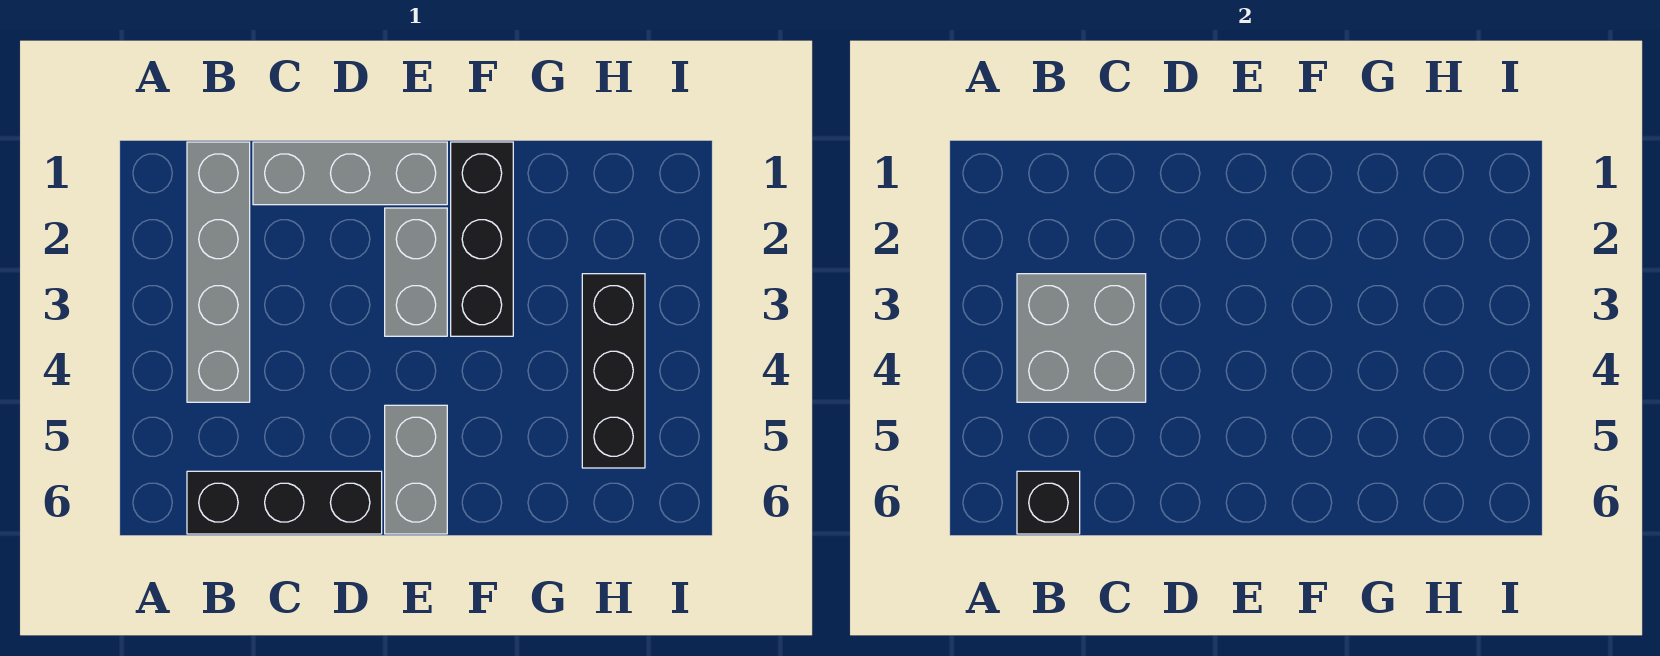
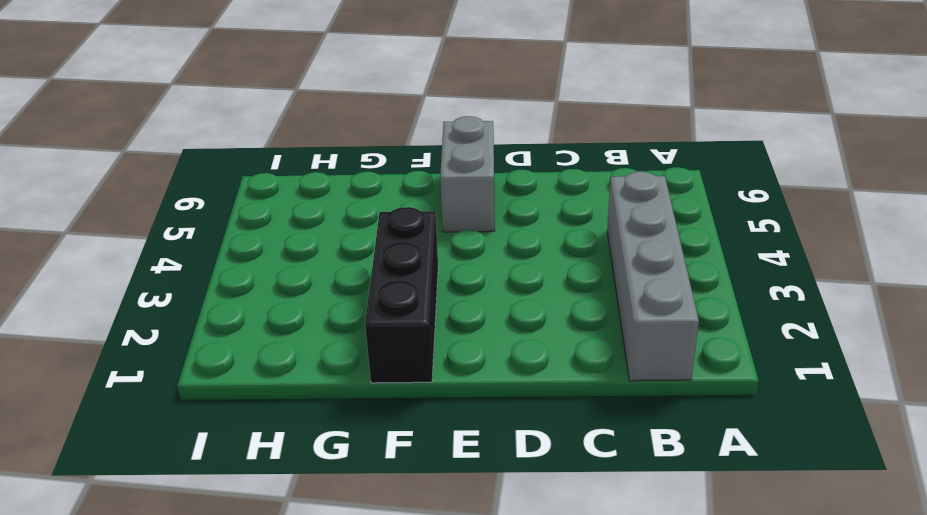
none -> black brick B6:D6 level 1
none -> grey brick C1:E1 level 1

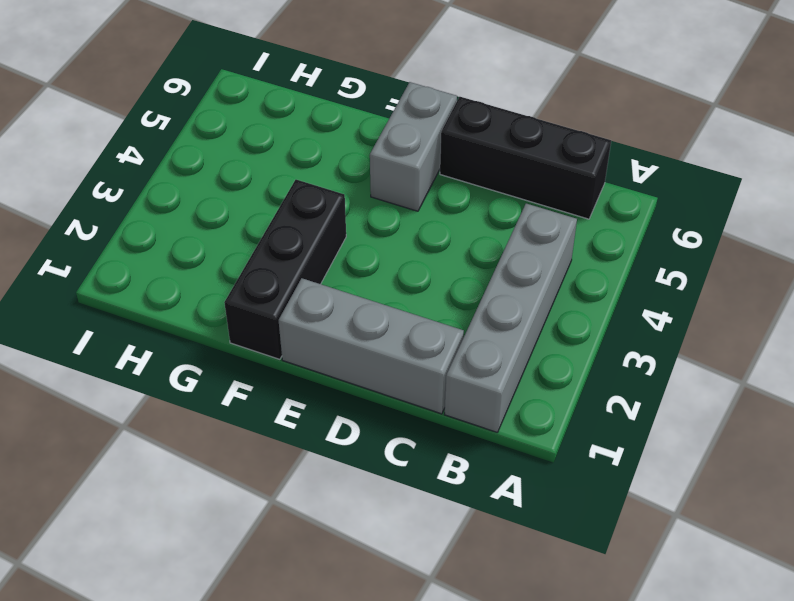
none -> grey brick E2:E3 level 1
none -> black brick H3:H5 level 1

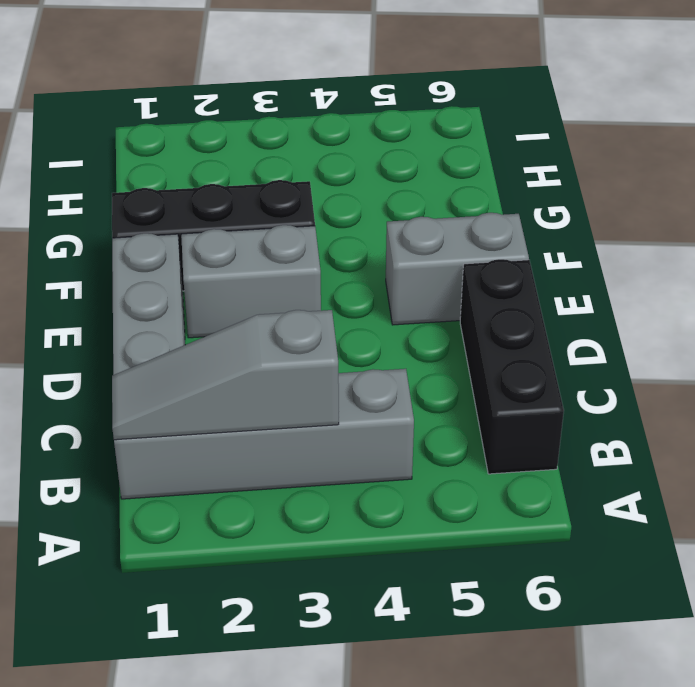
grey slope B1:B3 level 2 top 3 -> grey brick B3:C4 level 2
none -> black brick H3:H5 level 1
none -> black brick B6 level 2

